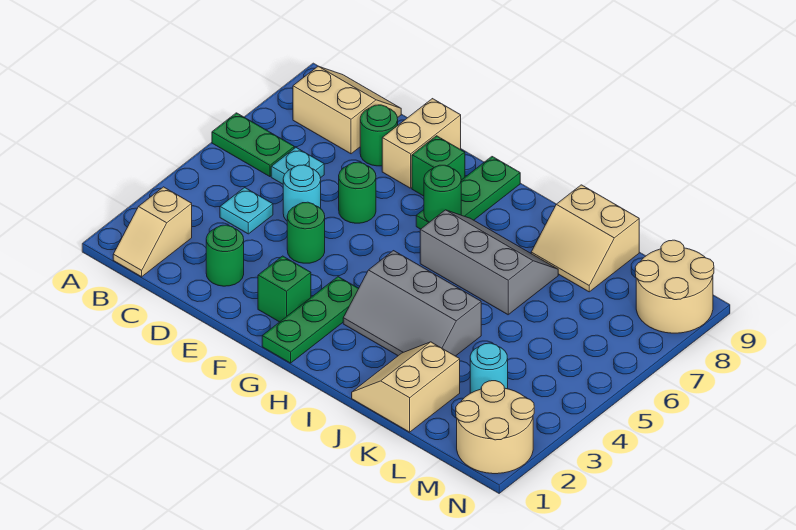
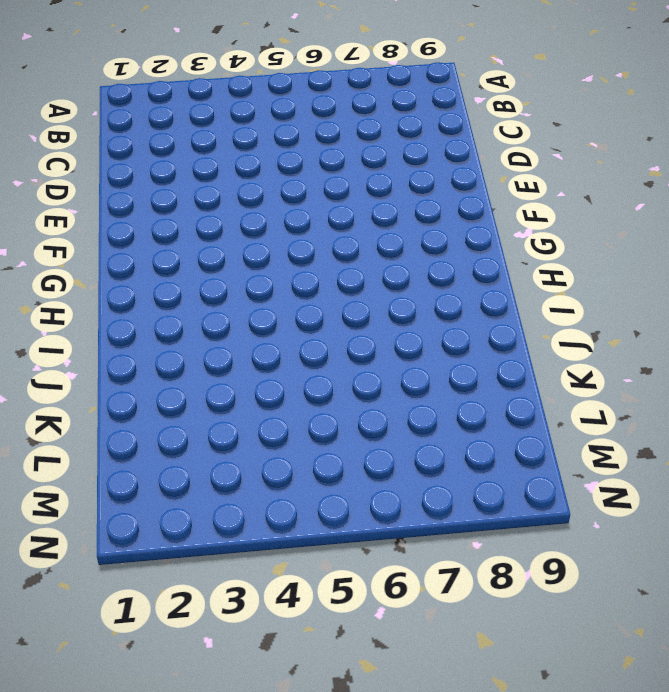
none -> green plate A6:B6 level 1
none -> tan slope B1:B2 level 1 top 2
none -> tan slope B8:C9 level 1 top 8

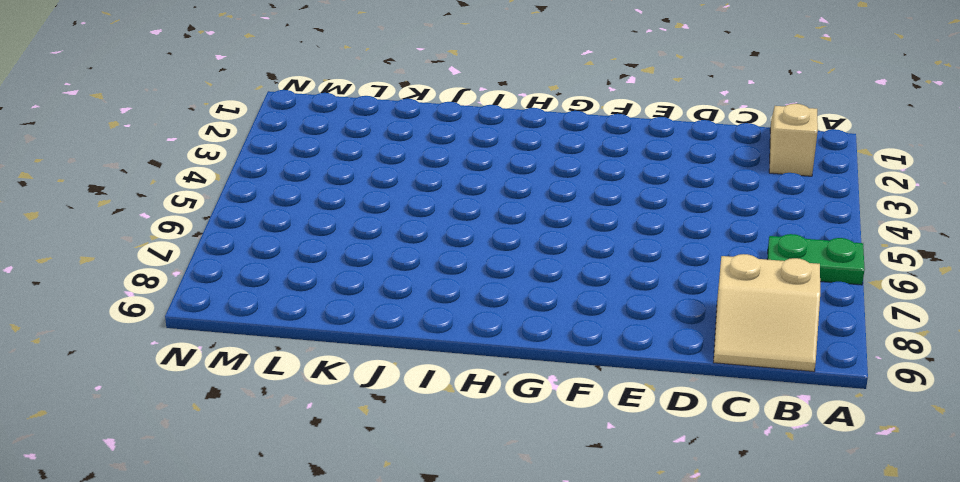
none -> cyan plate C4 level 1
none -> cyan plate C6 level 1
none -> green round brick D2 level 1

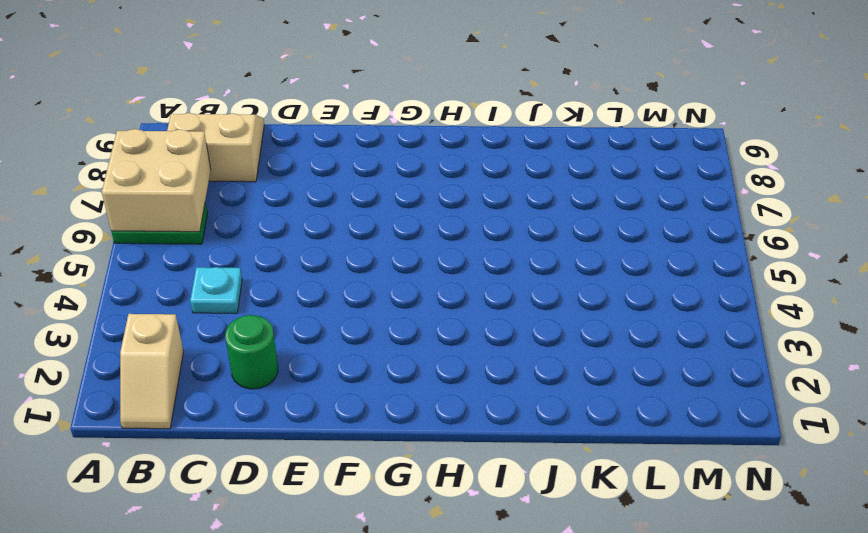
tan brick A6:B7 level 2 -> none
none -> cyan plate C6 level 1
none -> cyan round brick D5 level 1
none -> green round brick D8 level 1

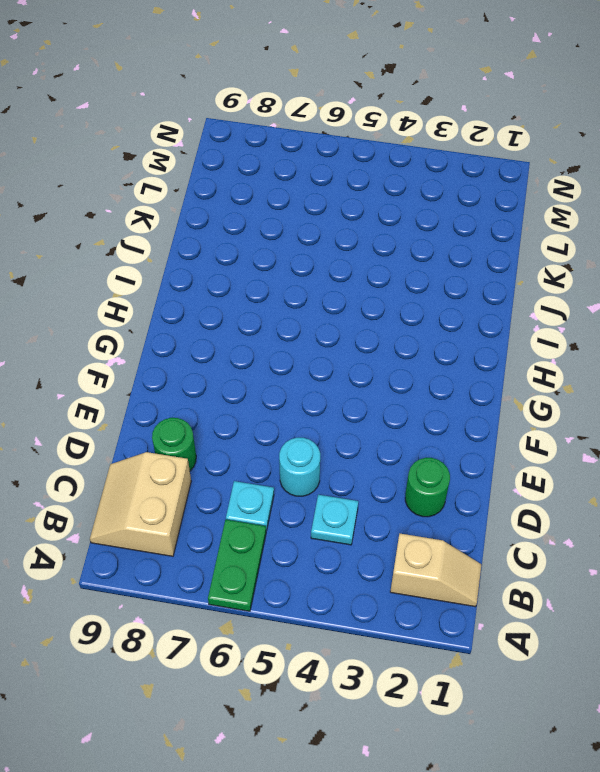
none -> green round brick E4 level 1
none -> green round brick E6 level 1
none -> tan brick E8:E9 level 1

